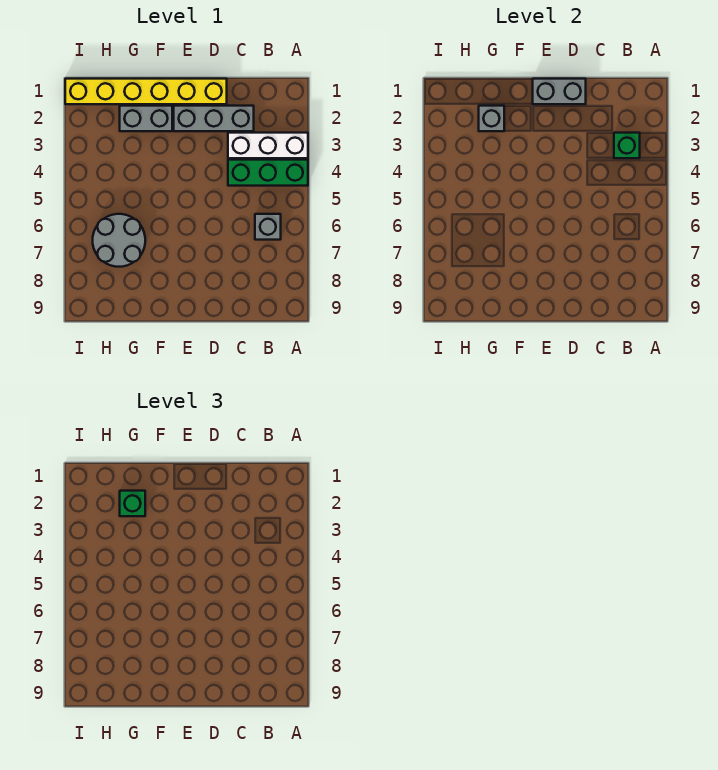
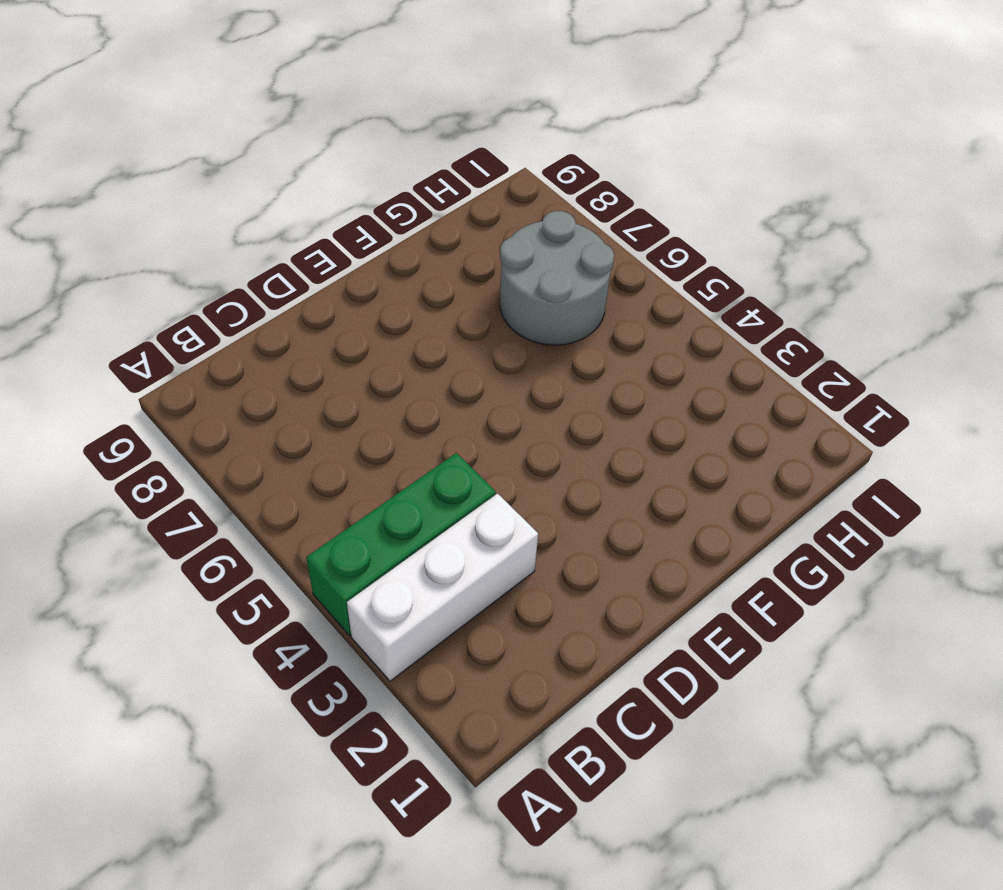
none -> grey brick B6 level 1
none -> grey brick C2:E2 level 1

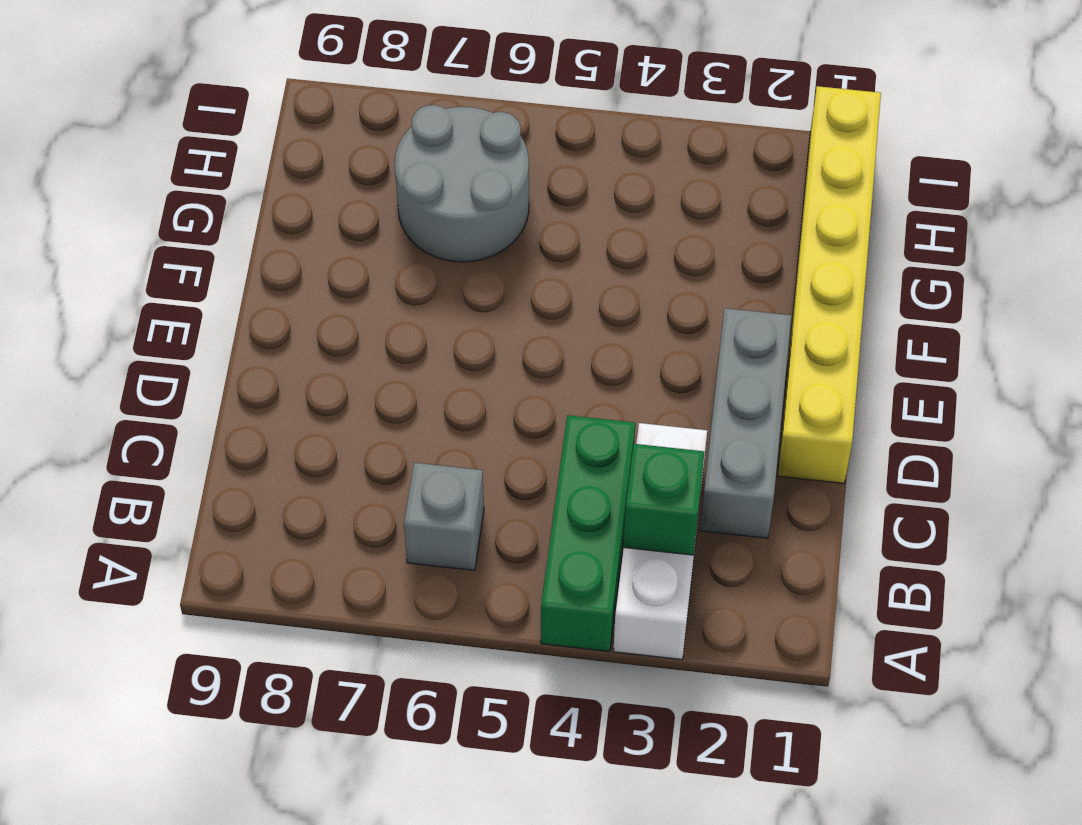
none -> grey brick F2:G2 level 1
none -> grey brick D1:E1 level 2

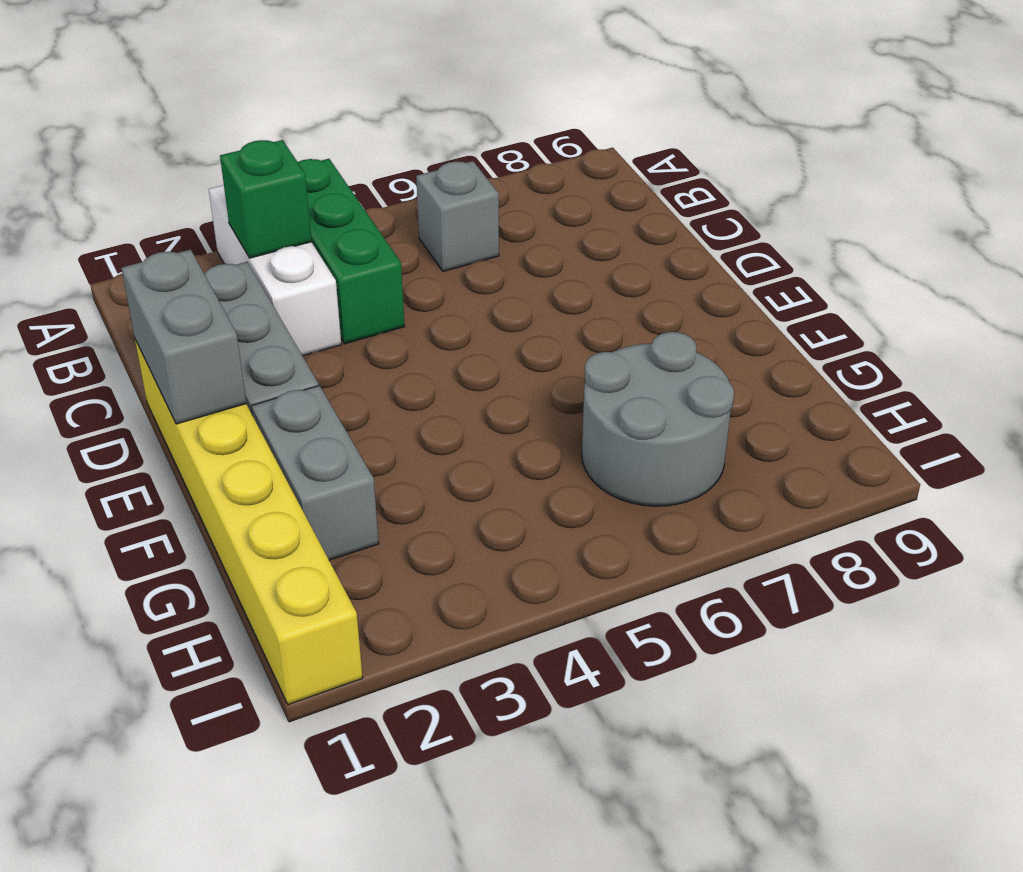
none -> grey brick G2 level 2
none -> green brick G2 level 3

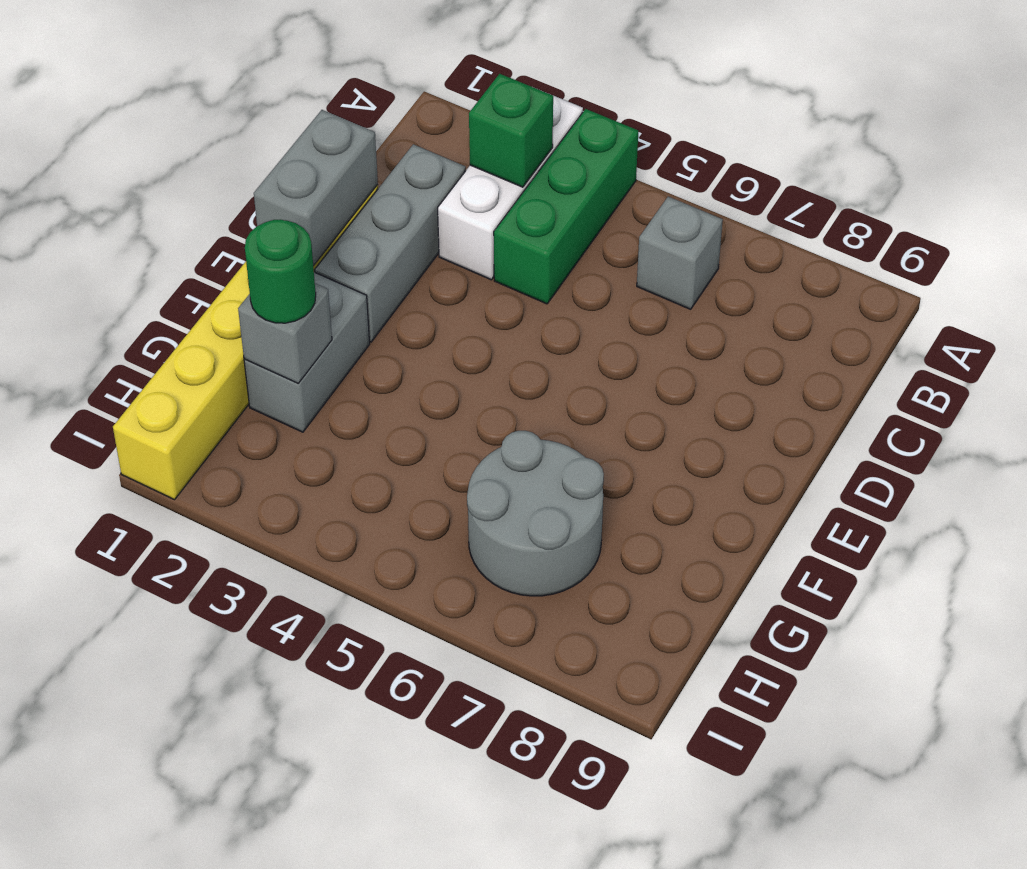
green round brick G2 level 3 -> green brick G2 level 3

